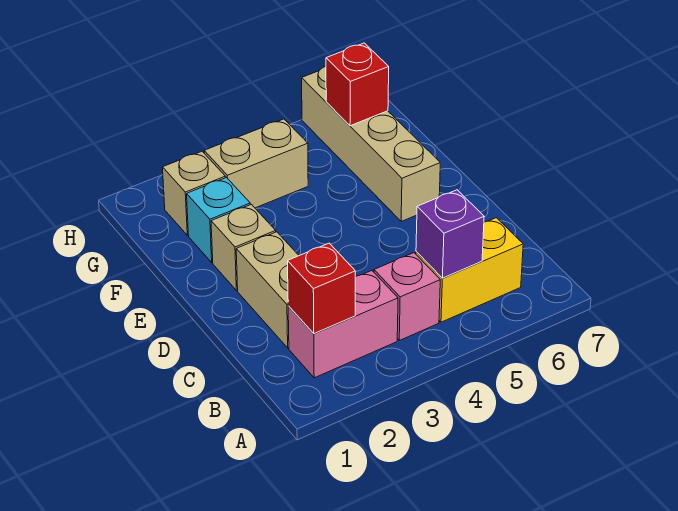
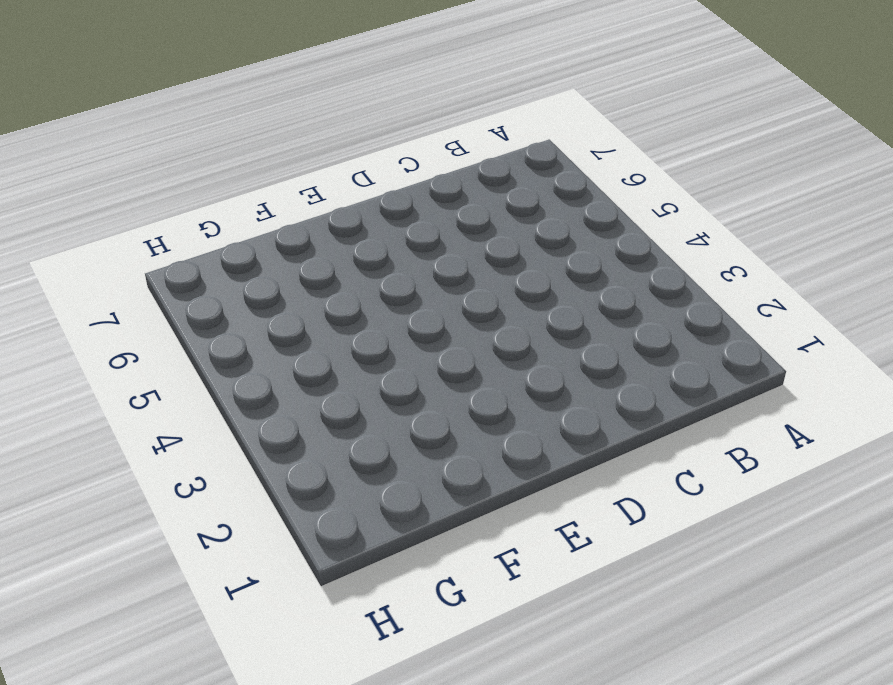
none -> pink brick B2:B3 level 1
none -> pink brick B4 level 1
none -> yellow brick B5:B6 level 1

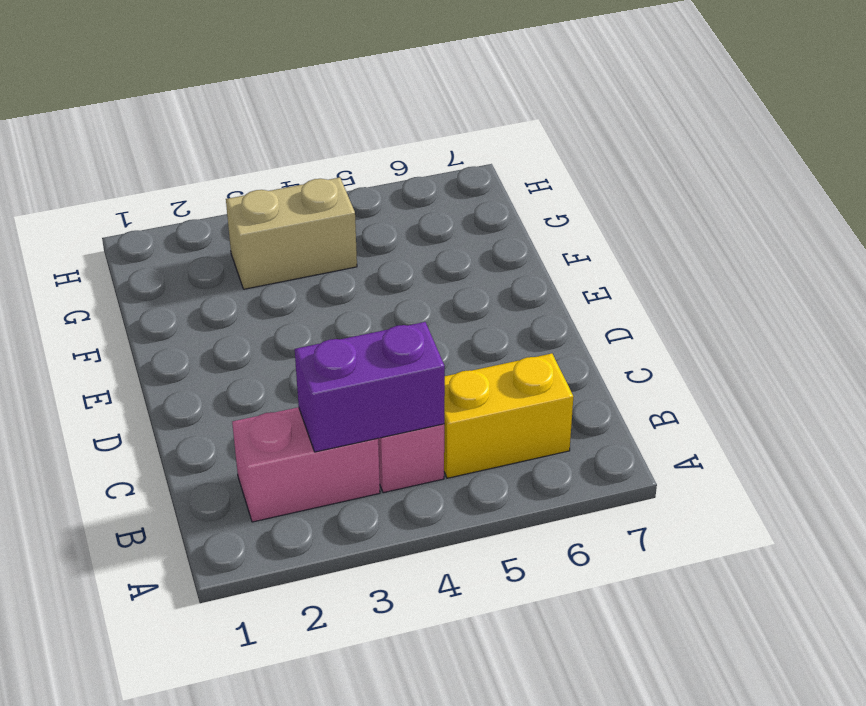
purple brick B3:B4 level 2 -> none
none -> tan brick C2:D2 level 1
none -> tan brick E2 level 1
none -> tan brick E6:H6 level 1

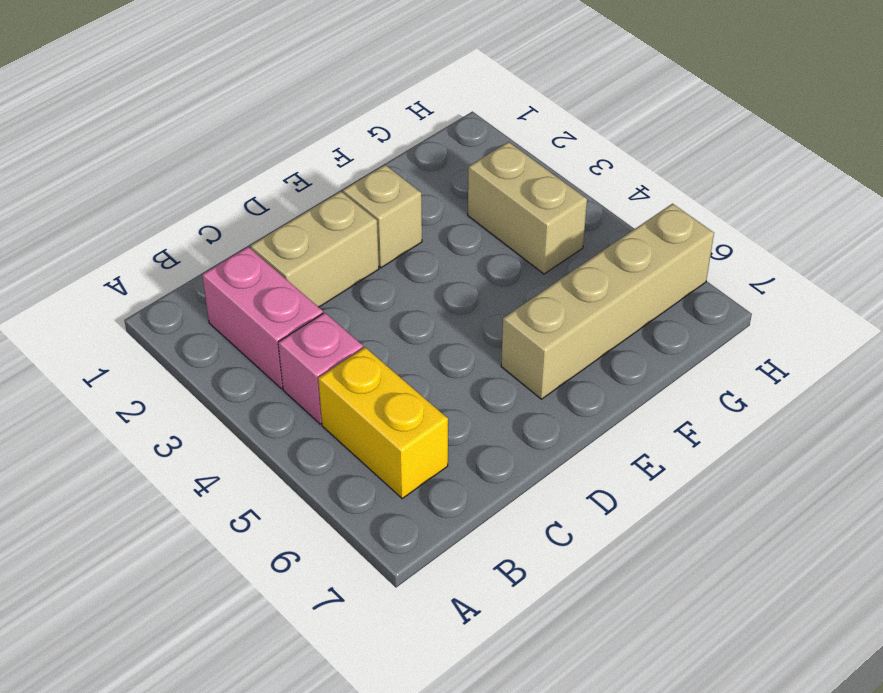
none -> cyan brick F2 level 1
none -> tan brick G2 level 1
none -> red brick B2 level 2

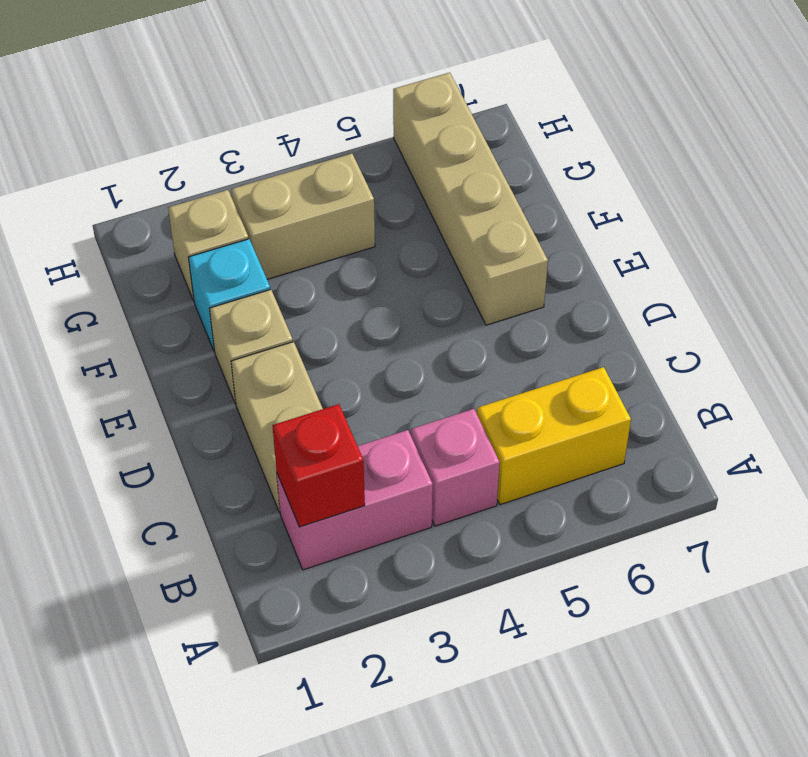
none -> purple brick B5 level 2
none -> red brick G6 level 2

